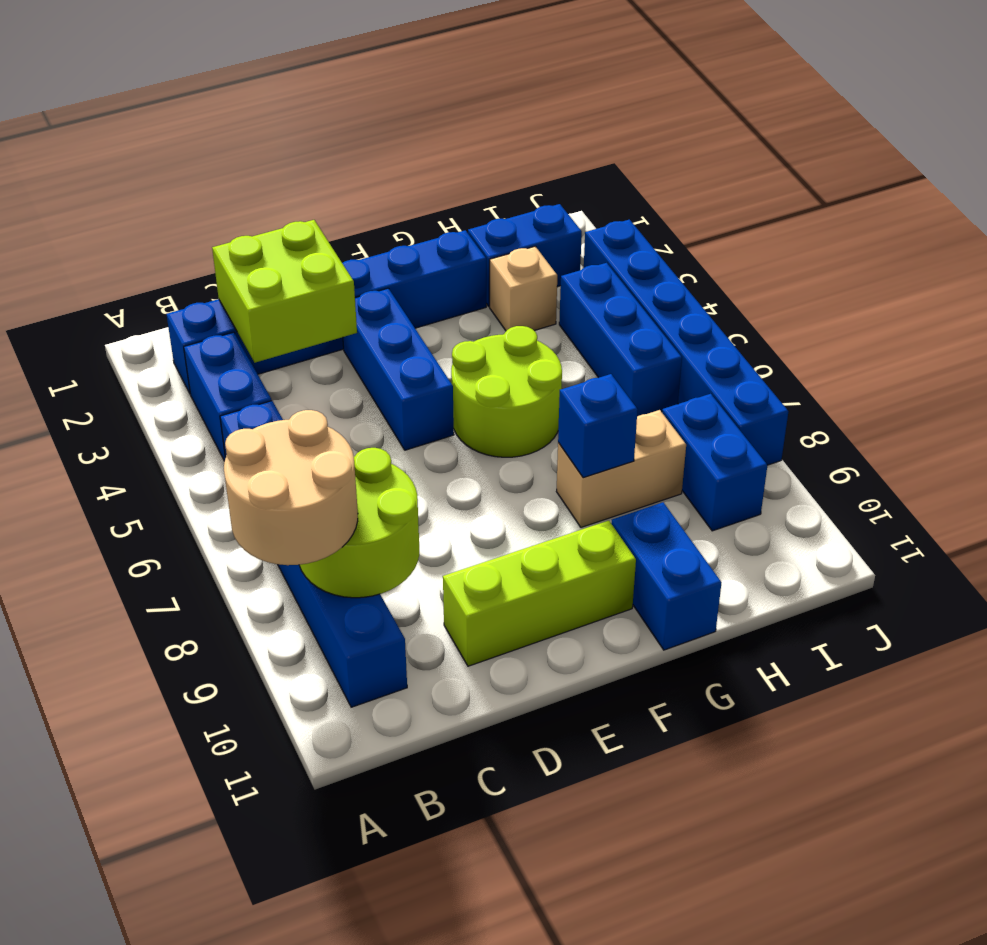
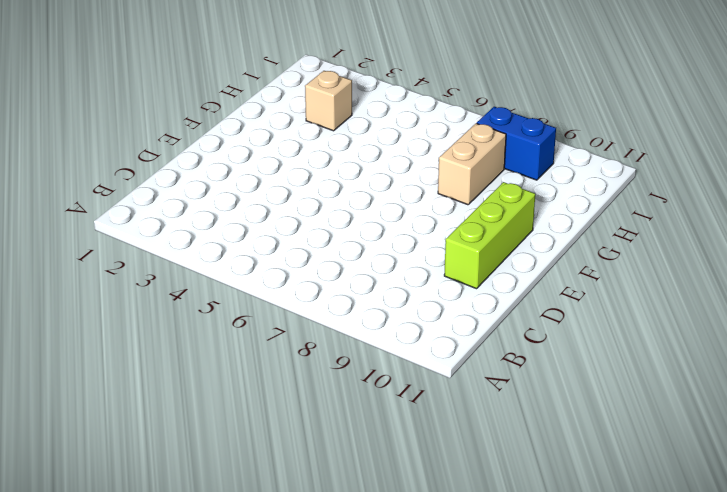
none -> blue brick B2:G2 level 1
none -> blue brick B3:B4 level 1
none -> blue brick B5:B10 level 1

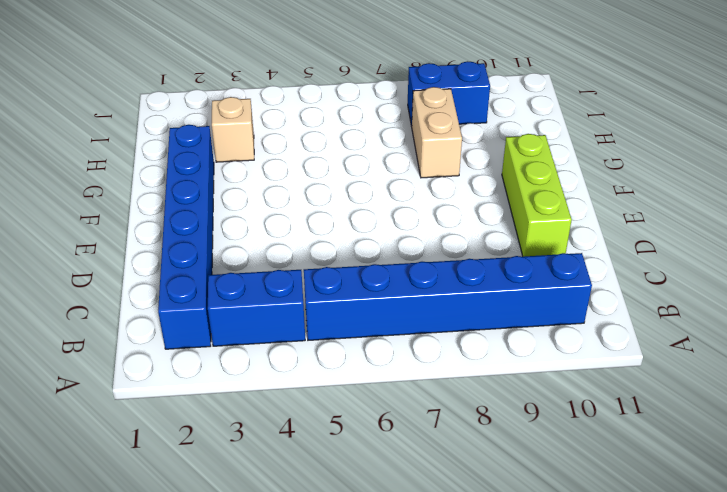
none -> blue brick E3:E5 level 1
none -> lime round brick F5:G6 level 1
none -> blue brick G10:G11 level 1

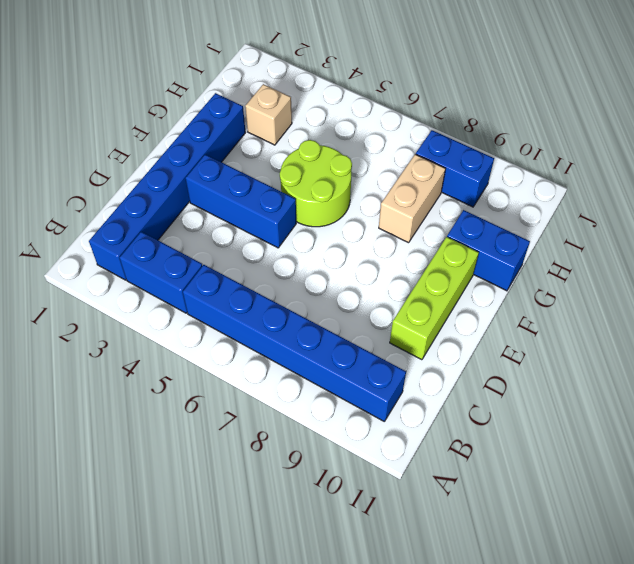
none -> blue brick H2:I2 level 1
none -> blue brick I4:I6 level 1
none -> blue brick J3:J8 level 1

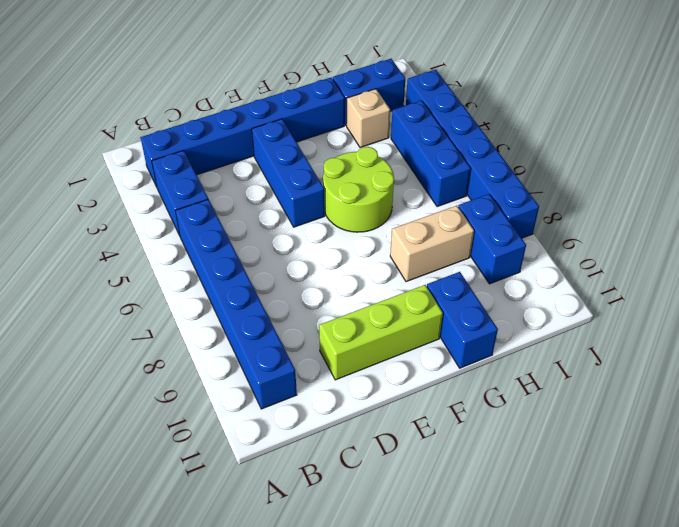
none -> lime round brick B8:C9 level 2
none -> lime brick C2:D3 level 2
none -> blue brick G8 level 2

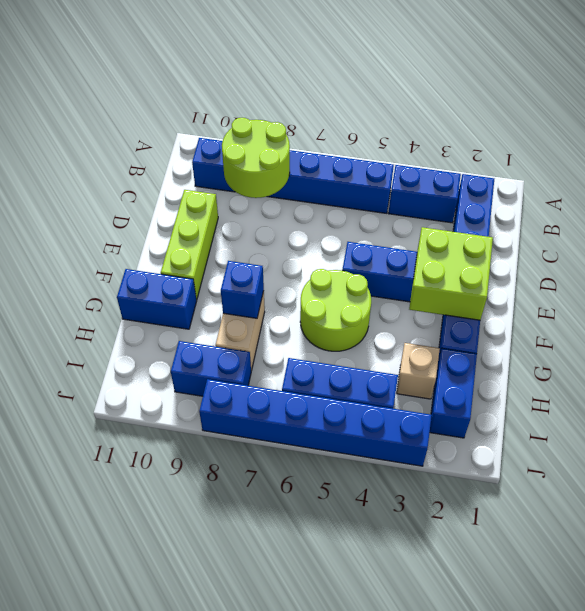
lime brick E2:F3 level 2 -> lime brick C2:D3 level 2
none -> tan round brick A8:B9 level 3

